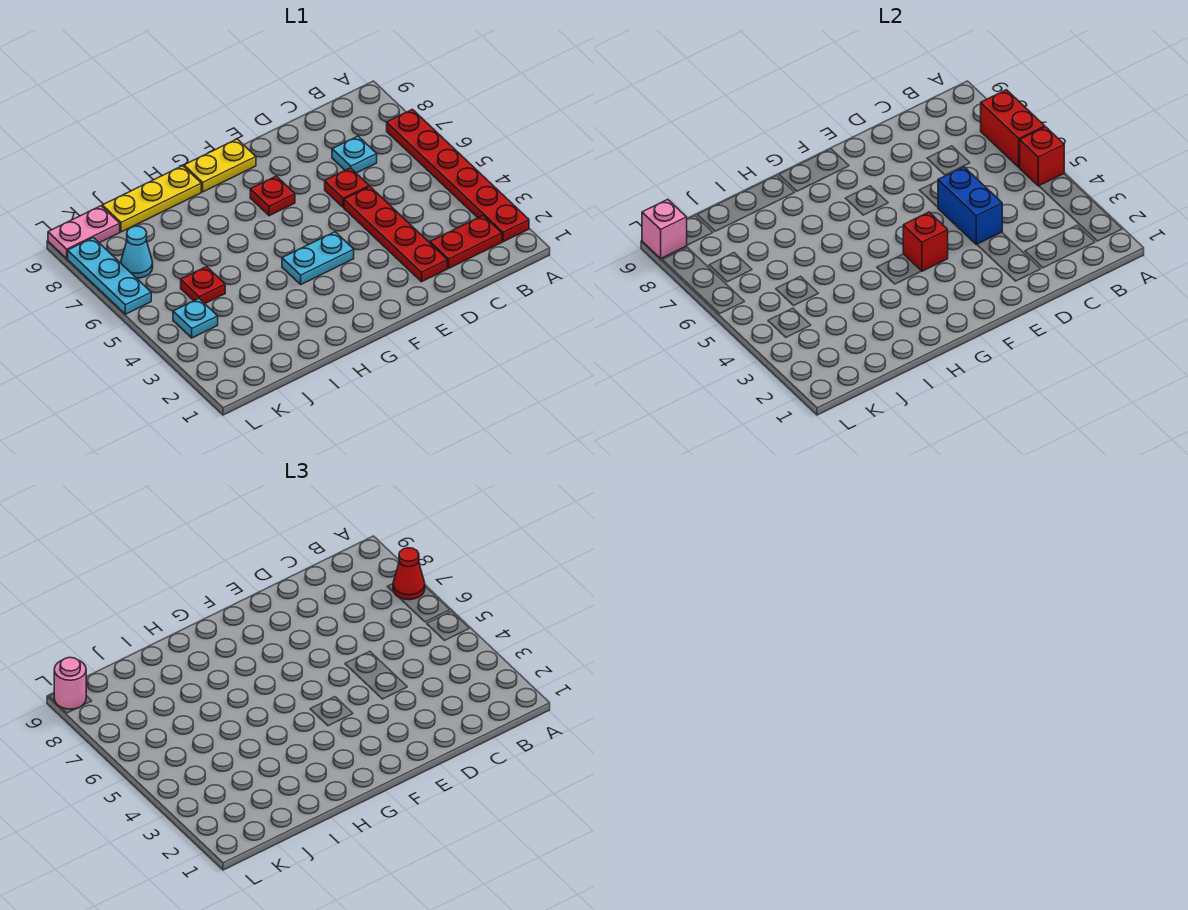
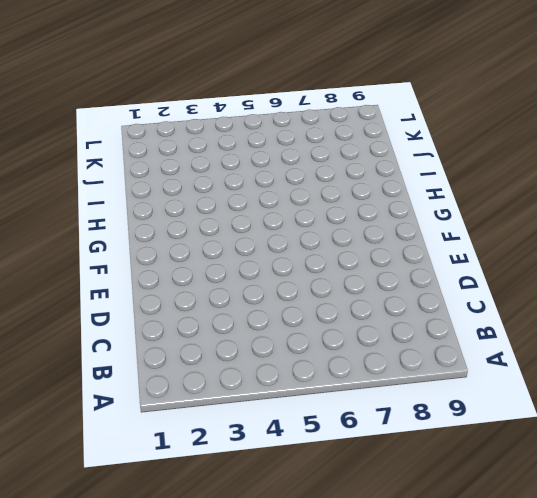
none -> red plate A2:A7 level 1
none -> red plate B2:C2 level 1
none -> cyan plate C7 level 1

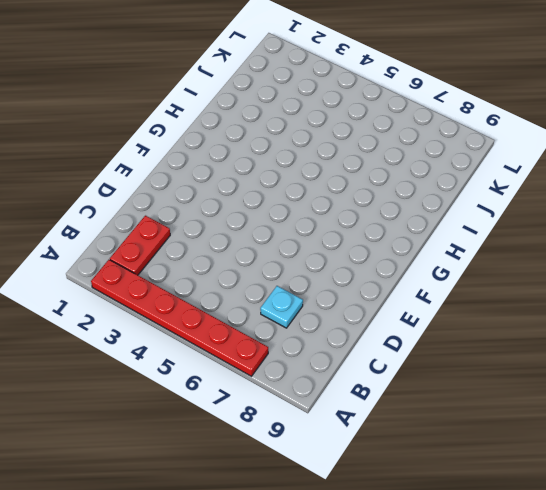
none -> red plate D2:D5 level 1
none -> red plate D6 level 1
none -> cyan plate F4:G4 level 1

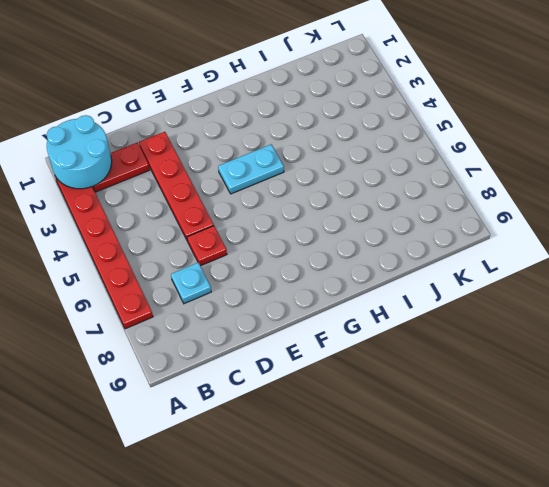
cyan round brick A1:B2 level 2 -> none
none -> red plate F7 level 1
none -> yellow plate F9:G9 level 1
none -> yellow plate H9:J9 level 1

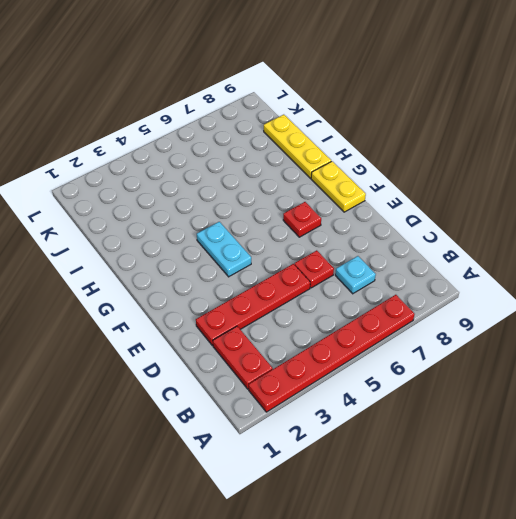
none -> red plate J5 level 1
none -> cyan plate K4 level 1
none -> cyan cone K7 level 1

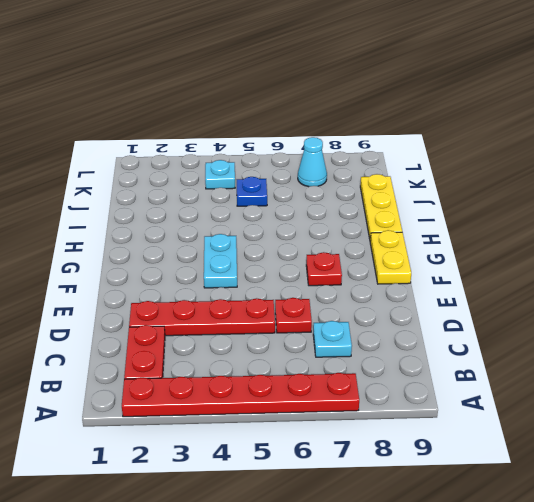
blue plate J5 level 1 -> red plate J5 level 1
none -> pink plate K9:L9 level 1
none -> cyan plate L6:L8 level 1
none -> red brick A5 level 2

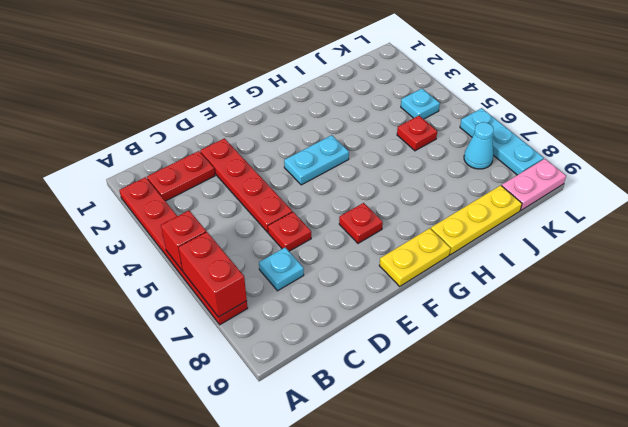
none -> blue brick D4:D5 level 2
none -> red brick F4 level 2
none -> pink brick L9 level 2

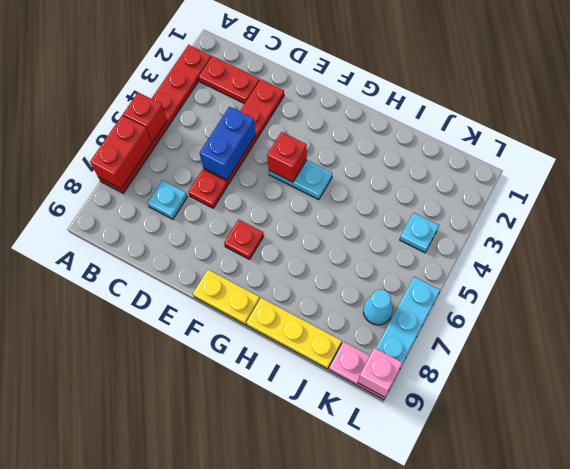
none -> red plate J5 level 1
none -> red cone A7 level 3
none -> pink round brick L9 level 3

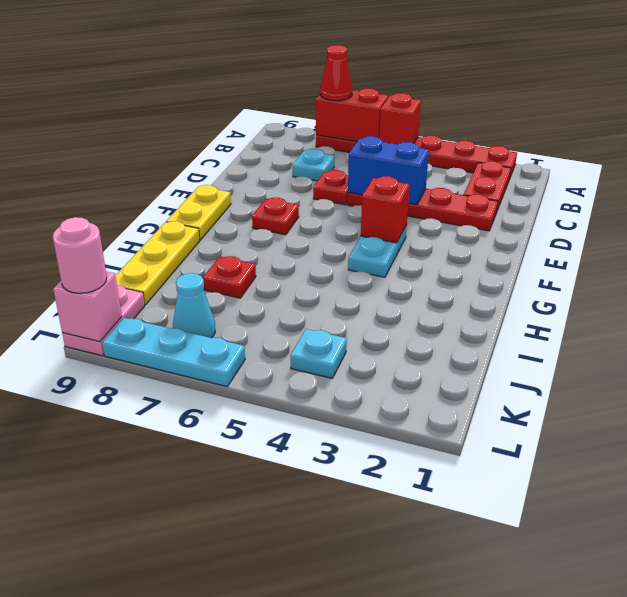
red plate I7 level 1 -> red plate J5 level 1

